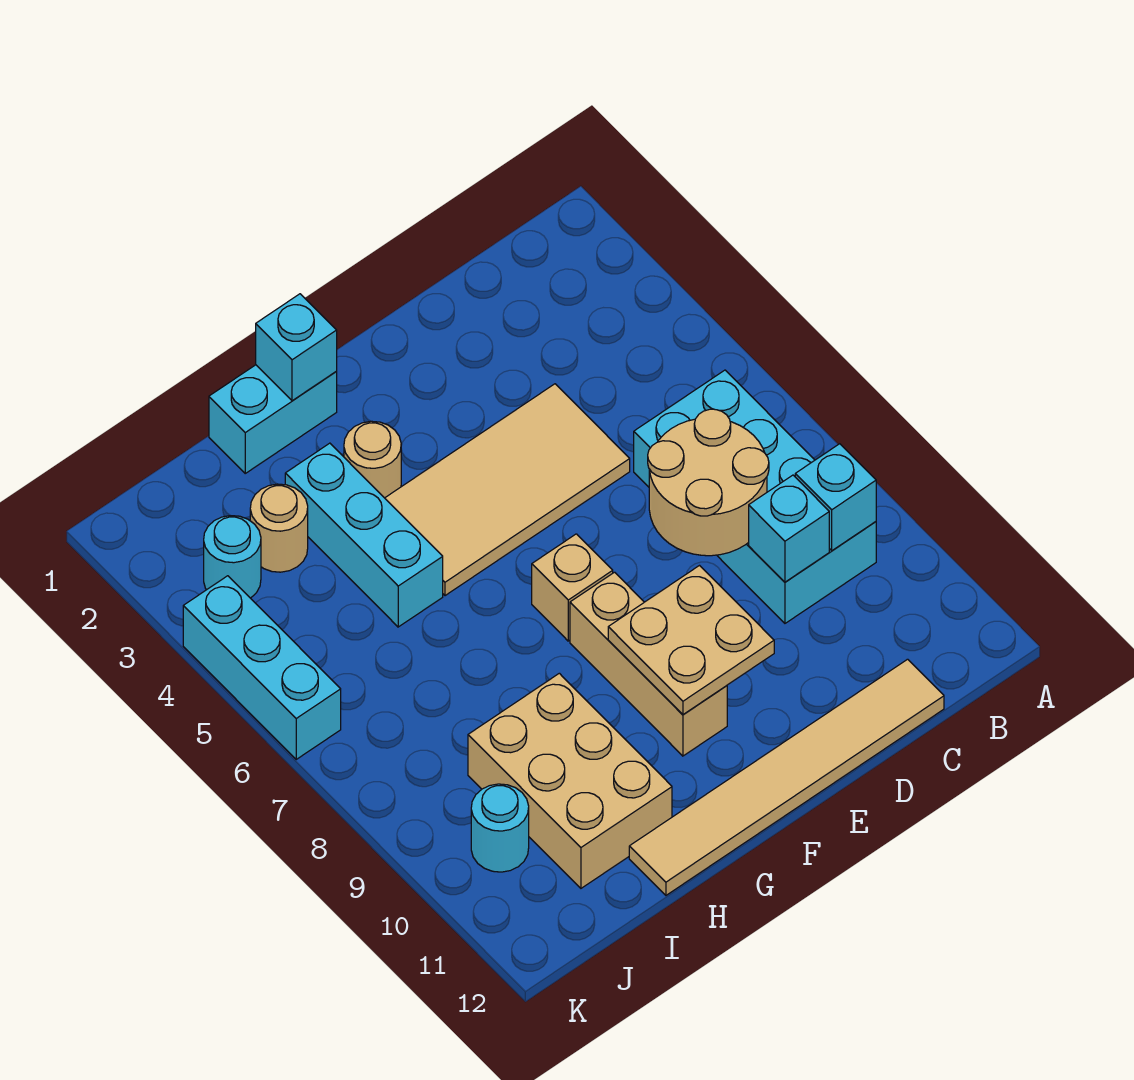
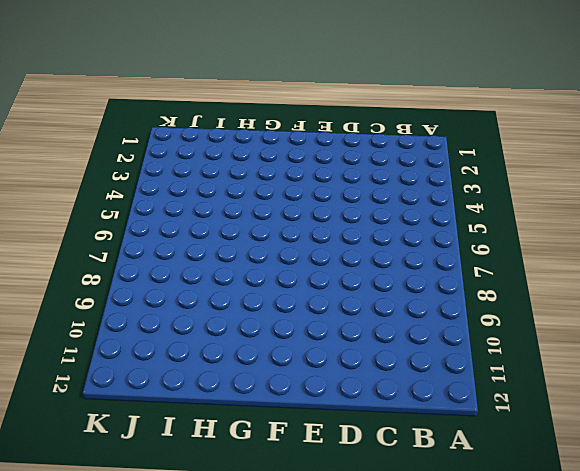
none -> cyan brick B6:C9 level 1
none -> tan tile C12:H12 level 1
none -> tan tile D4:G5 level 1

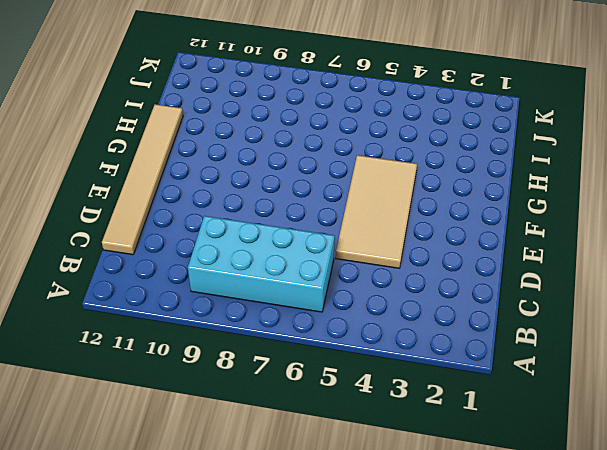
none -> tan brick F7 level 1
none -> tan brick F8:F10 level 1
none -> cyan brick G1:H1 level 1

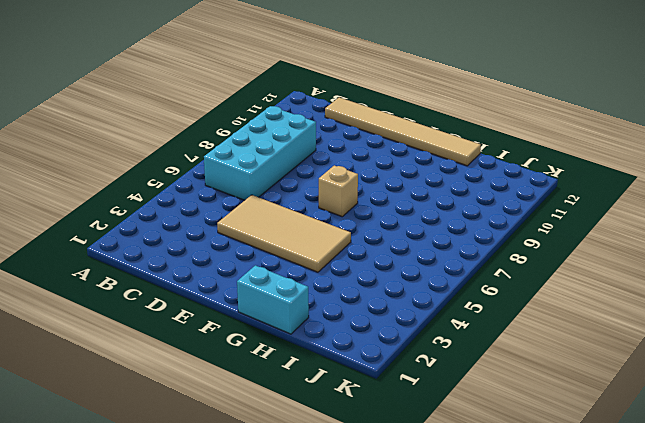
none -> tan brick F8:F10 level 1
none -> tan round brick G3 level 1
none -> cyan brick H3:H5 level 1

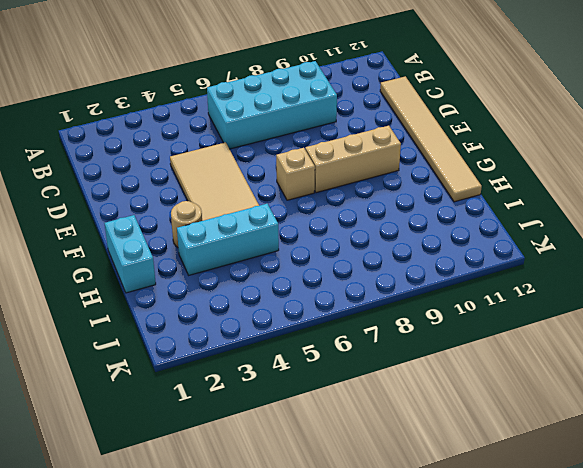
none -> tan brick H9:I11 level 1
none -> tan round brick I3 level 1
none -> cyan round brick J3 level 1

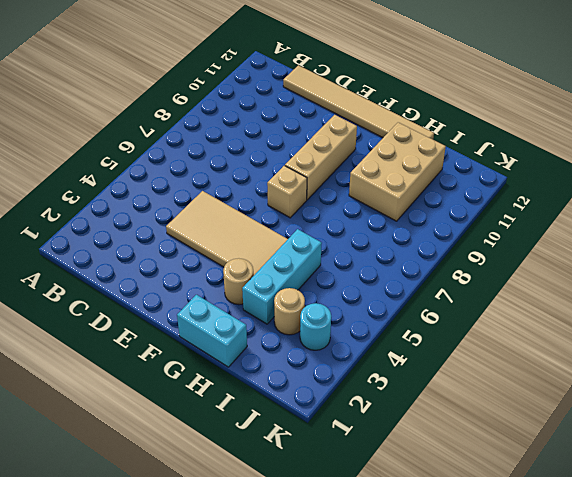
none -> cyan brick B6:C9 level 1
none -> cyan round brick J10 level 1
none -> cyan brick K4:K6 level 1

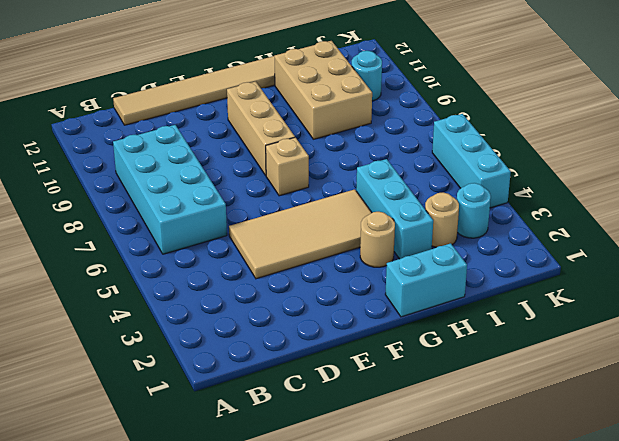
none -> cyan brick B9 level 2
none -> tan round brick C7:D8 level 2
none -> cyan brick C9 level 2

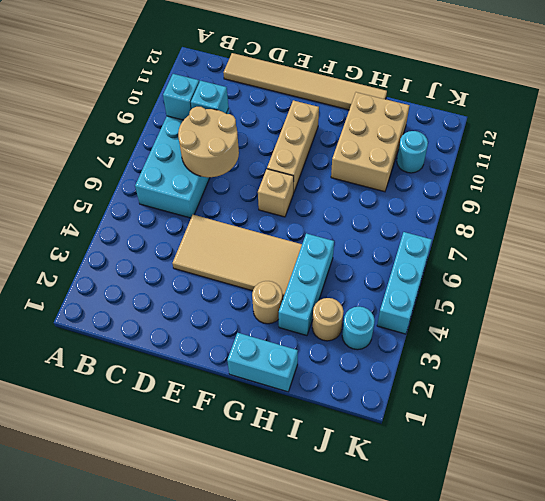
none -> tan plate E9:F10 level 2
none -> cyan brick G1 level 2

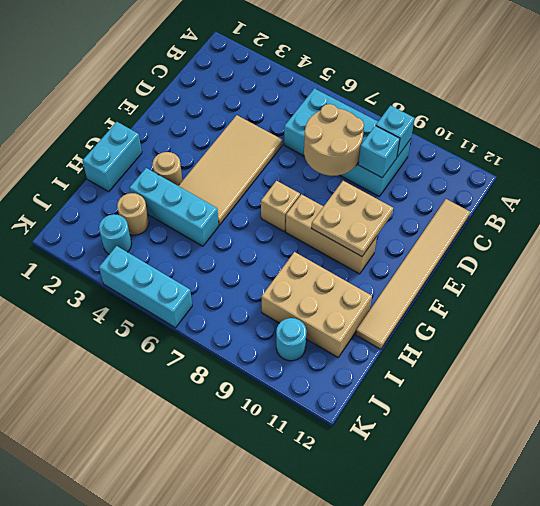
none -> cyan brick G1 level 2

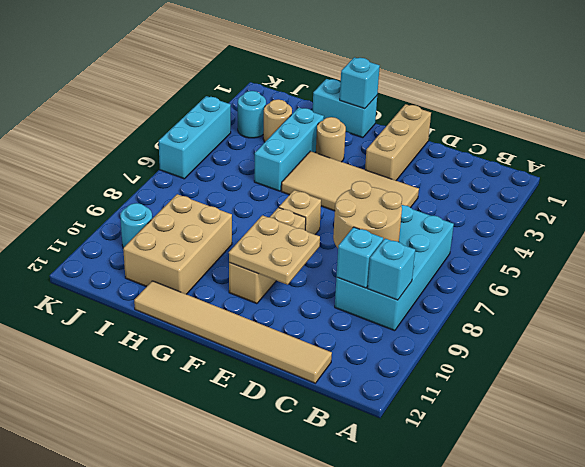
tan brick E1:E3 level 1 -> none

